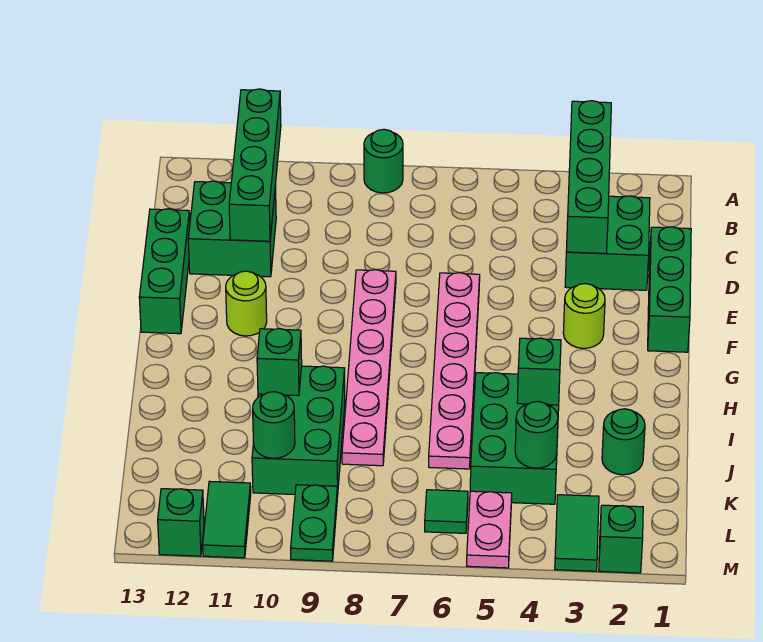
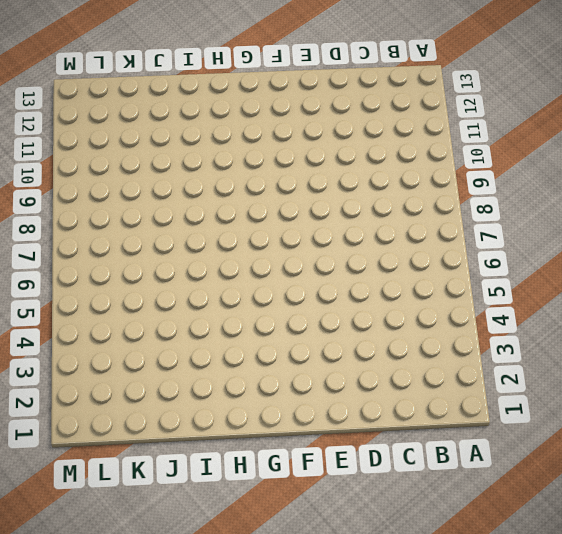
none -> green round brick A8 level 1
none -> green brick C2:D3 level 1
none -> green brick C11:D12 level 1

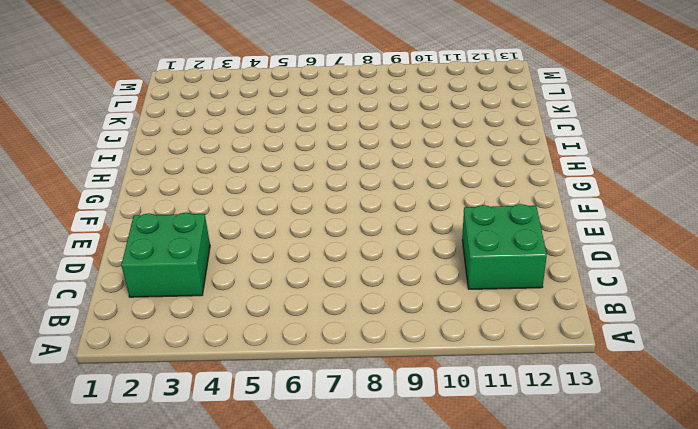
none -> green round brick A8 level 1
none -> green brick D1:F1 level 1
none -> green brick D13:F13 level 1

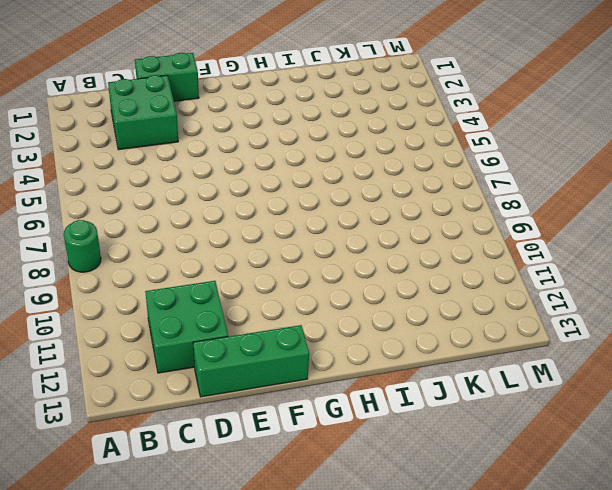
green brick D1:E1 level 1 -> green brick D1:F1 level 1
none -> pink plate E6:J6 level 1
none -> pink plate E8:J8 level 1
none -> lime round brick F3 level 1

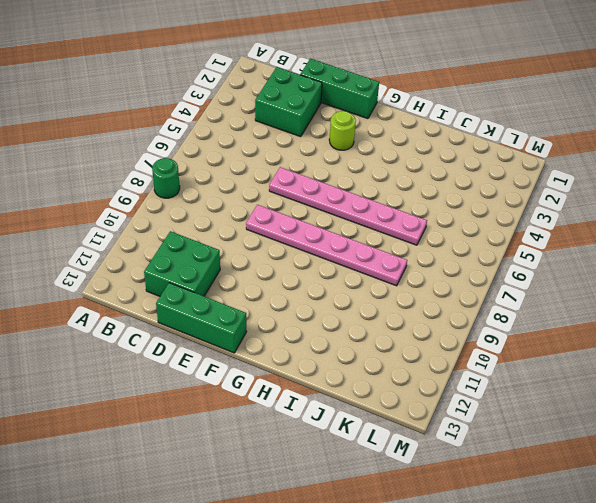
none -> lime round brick F11 level 1
none -> green brick I4:K5 level 1
none -> green brick I9:K10 level 1

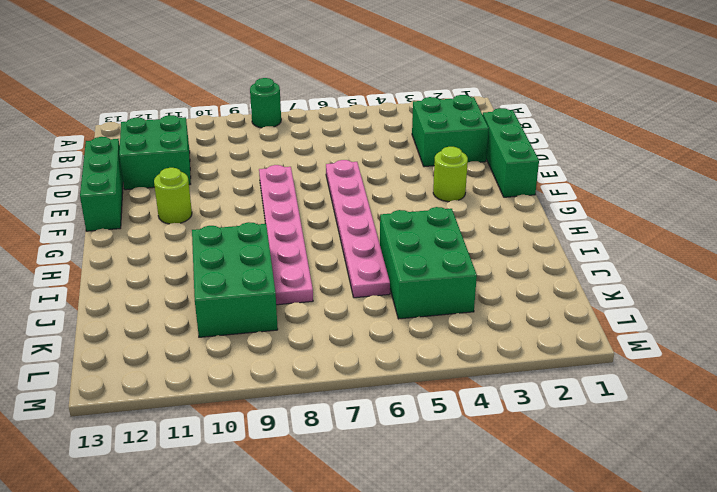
none -> green round brick J2 level 1
none -> green tile L3:M3 level 1
none -> pink plate L5:M5 level 1

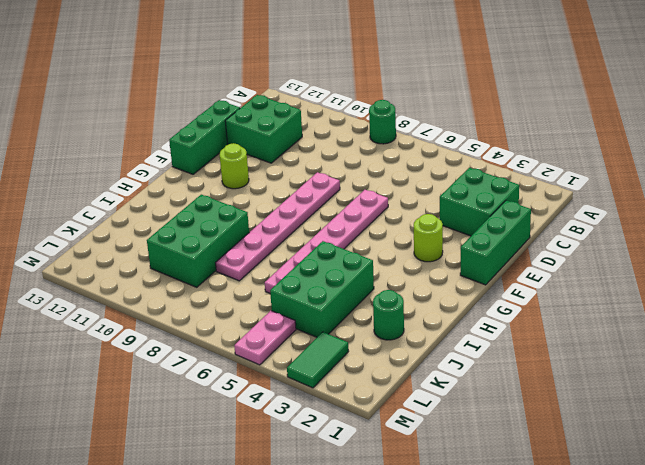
none -> green tile L6 level 1
none -> green plate L9:M9 level 1
none -> green tile L11:M11 level 1

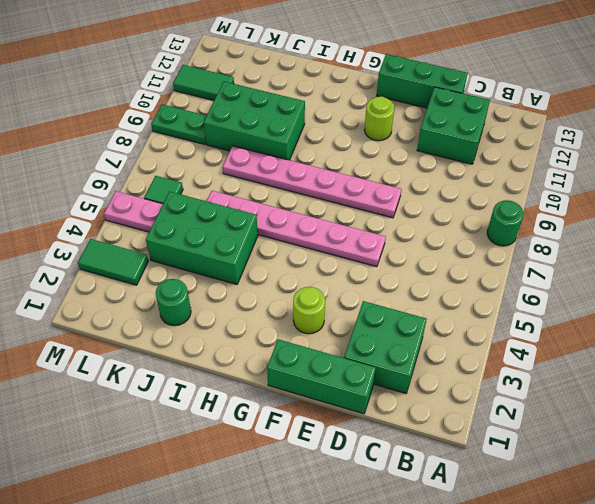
none -> green brick M2 level 1
none -> green brick M12 level 1
none -> green brick A3:D3 level 2

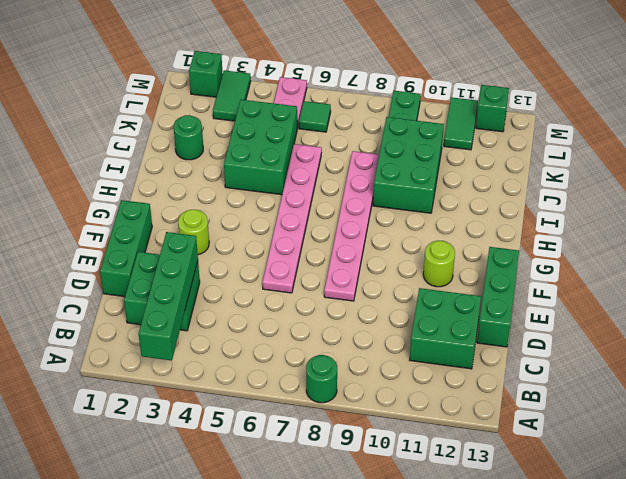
none -> green brick A11:D11 level 2
none -> green brick I4 level 2
none -> green brick I10 level 2

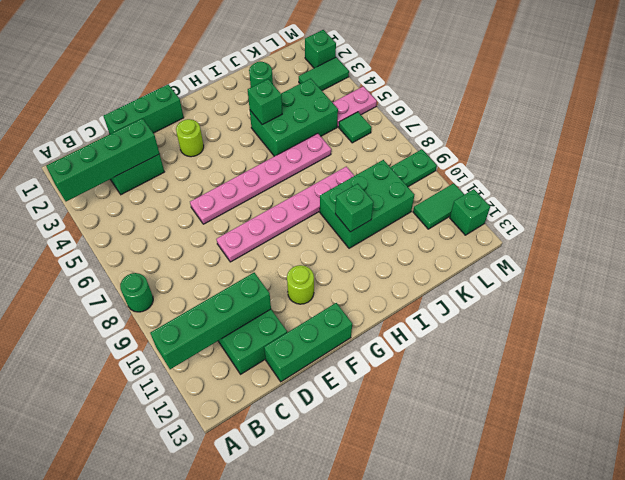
none -> green round brick K4 level 2
none -> green round brick K10 level 2

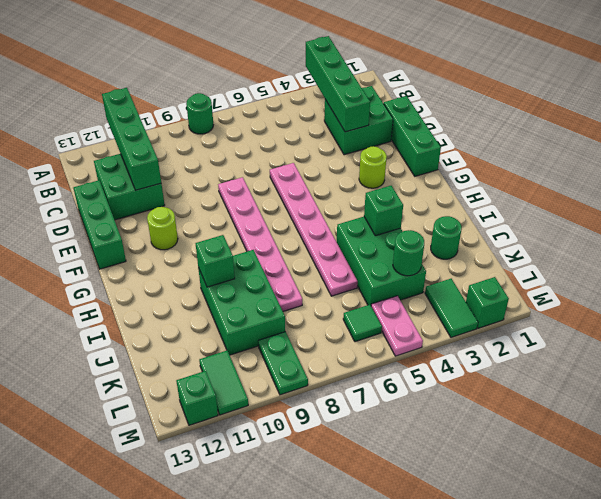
none -> green round brick K10 level 2

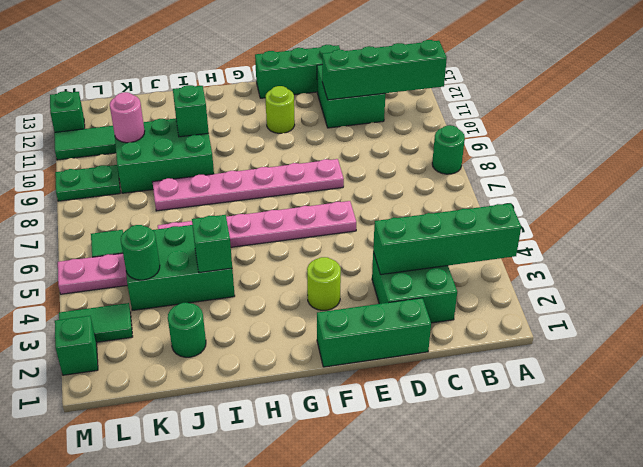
pink round brick K10 level 2 -> green round brick K10 level 2

